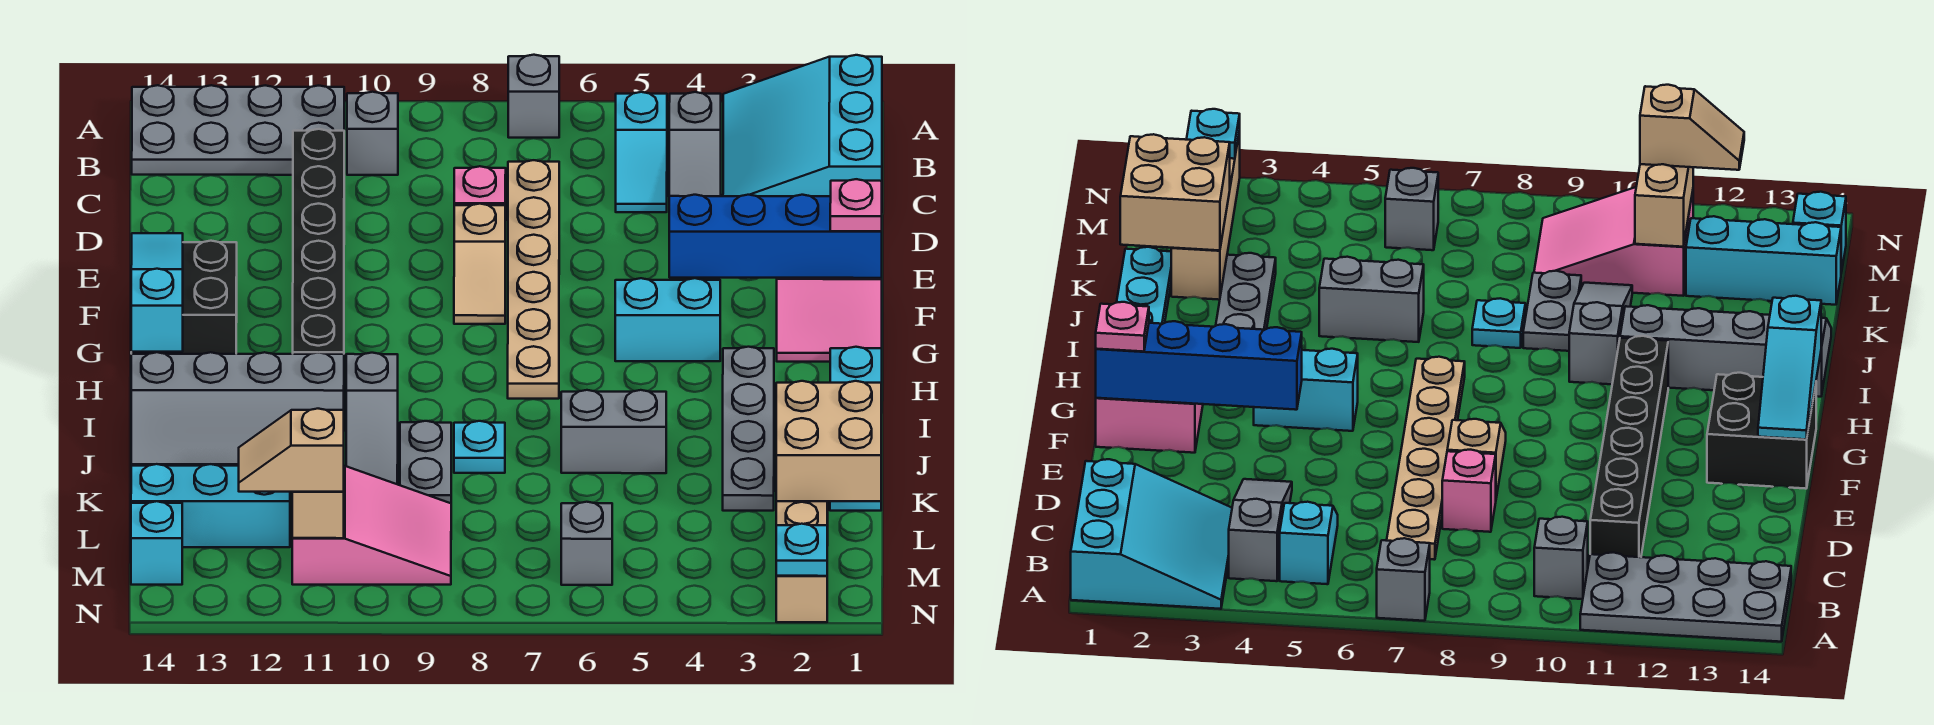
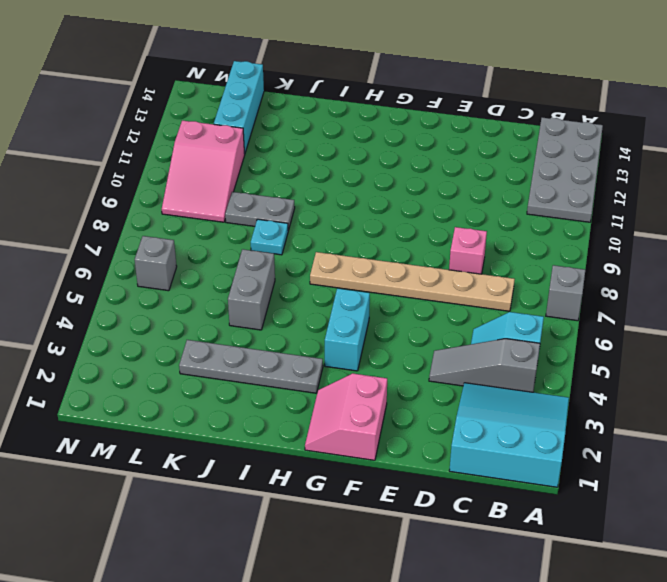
none -> grey brick B10 level 1
none -> black brick C11:H11 level 1
none -> tan slope E8:F8 level 1 top E
none -> black brick F13:G14 level 1

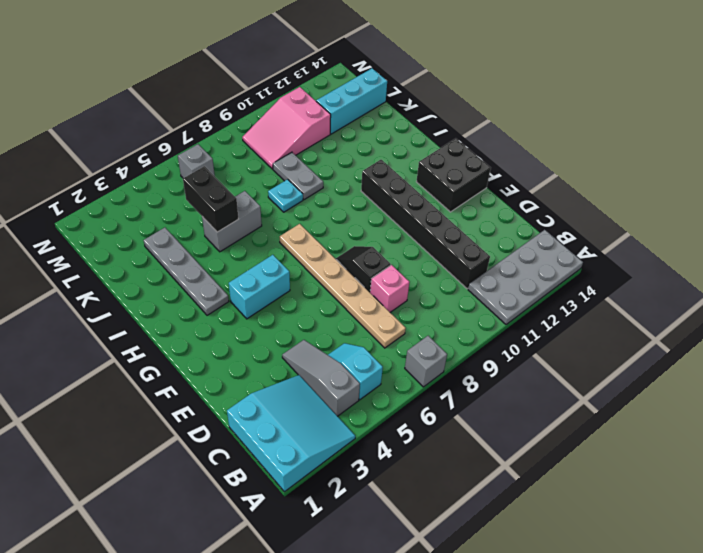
black slope E8:F8 level 1 top E -> tan slope E8:F8 level 1 top E
black brick J5:K5 level 2 -> none
none -> grey brick B10 level 1
none -> pink slope F1:G2 level 1 top F
none -> cyan plate H1:K1 level 1
none -> grey slope I10:K10 level 1 top I

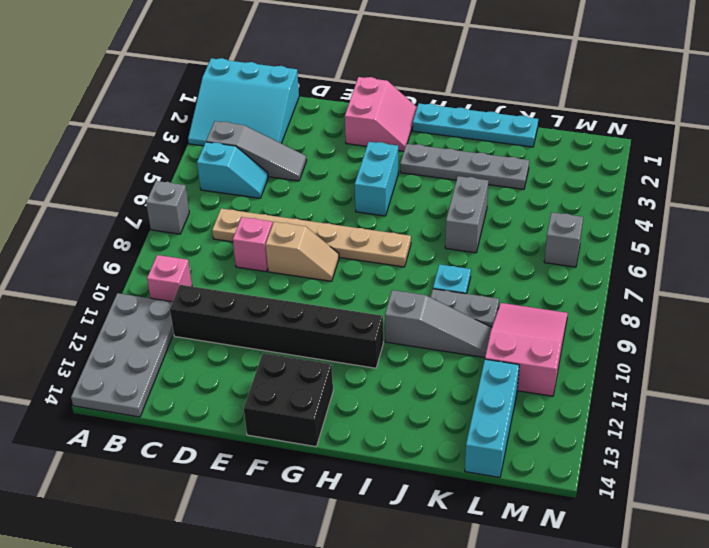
pink brick B10 level 1 -> grey brick B10 level 1
none -> grey slope I11:J14 level 1 top I
none -> tan brick K2:N2 level 1
none -> cyan brick M14 level 1
none -> blue brick F1:F4 level 2

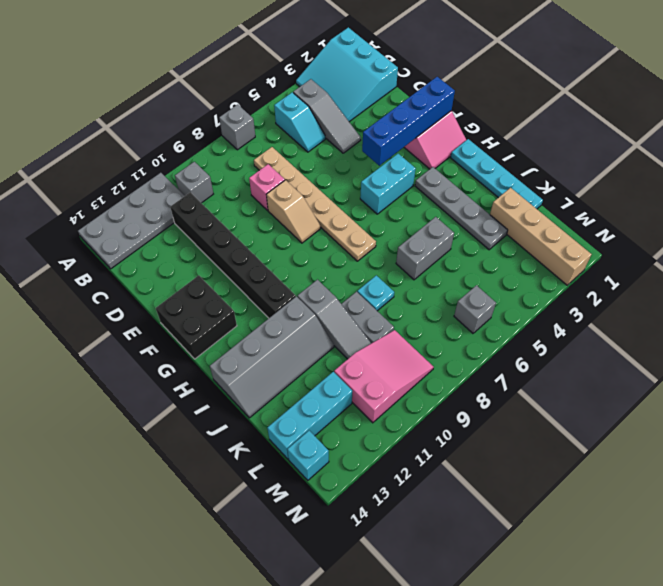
none -> cyan slope F14:H14 level 2 top H
none -> tan brick K1:L2 level 2
none -> tan brick L11:M11 level 2
none -> cyan plate N2 level 2

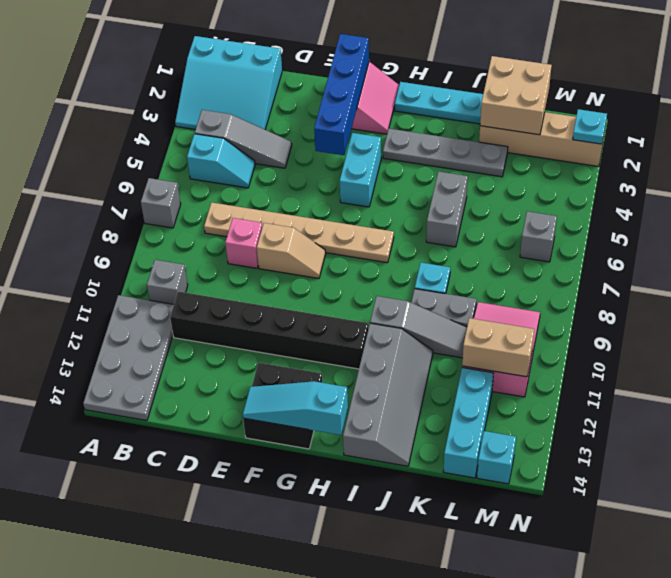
none -> pink plate F1 level 3
none -> tan slope M11:M12 level 3 top 11

